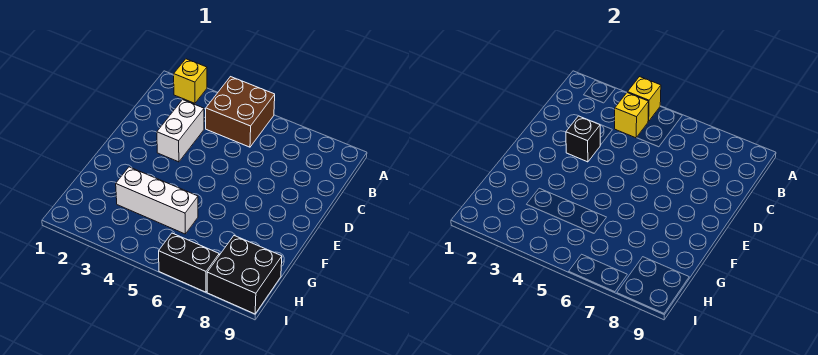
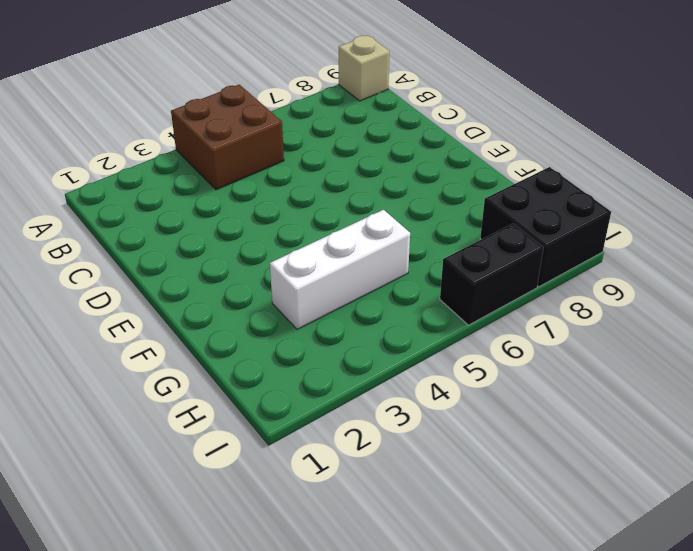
tan brick A9 level 1 -> none
none -> yellow brick A2 level 1
none -> white brick C3:D3 level 1

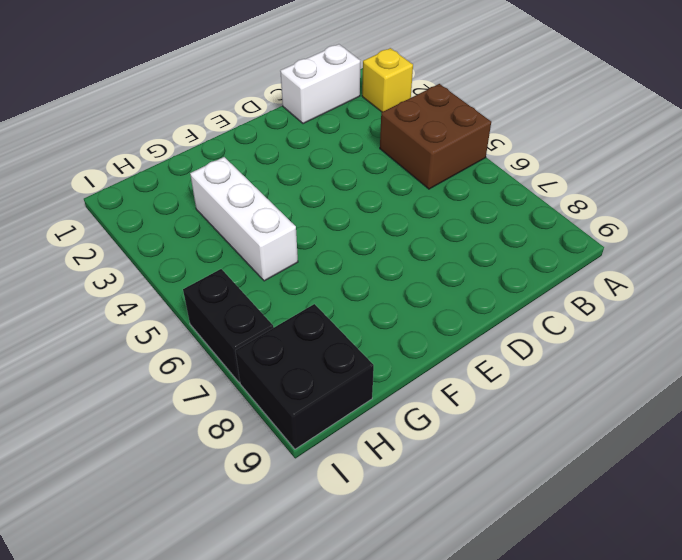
white brick B1:C1 level 1 -> white brick C3:D3 level 1
none -> yellow brick A4 level 2
none -> yellow brick B4 level 2

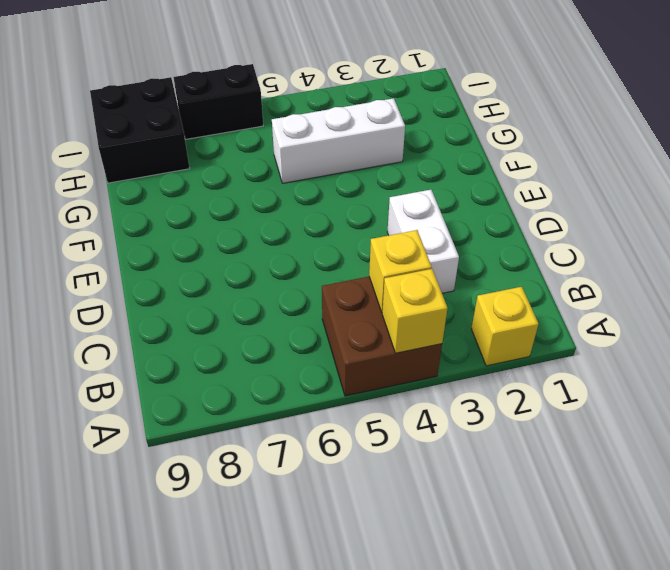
none -> black brick D3 level 2

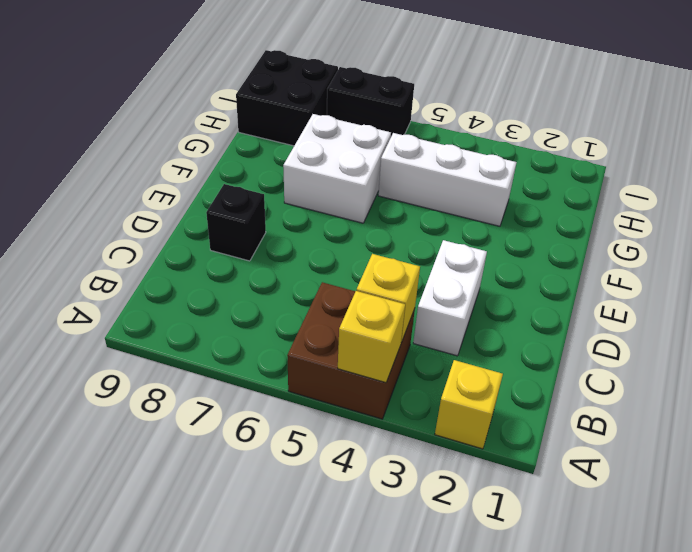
black brick D8 level 1 -> black brick D3 level 2
white brick F6:G7 level 1 -> none

